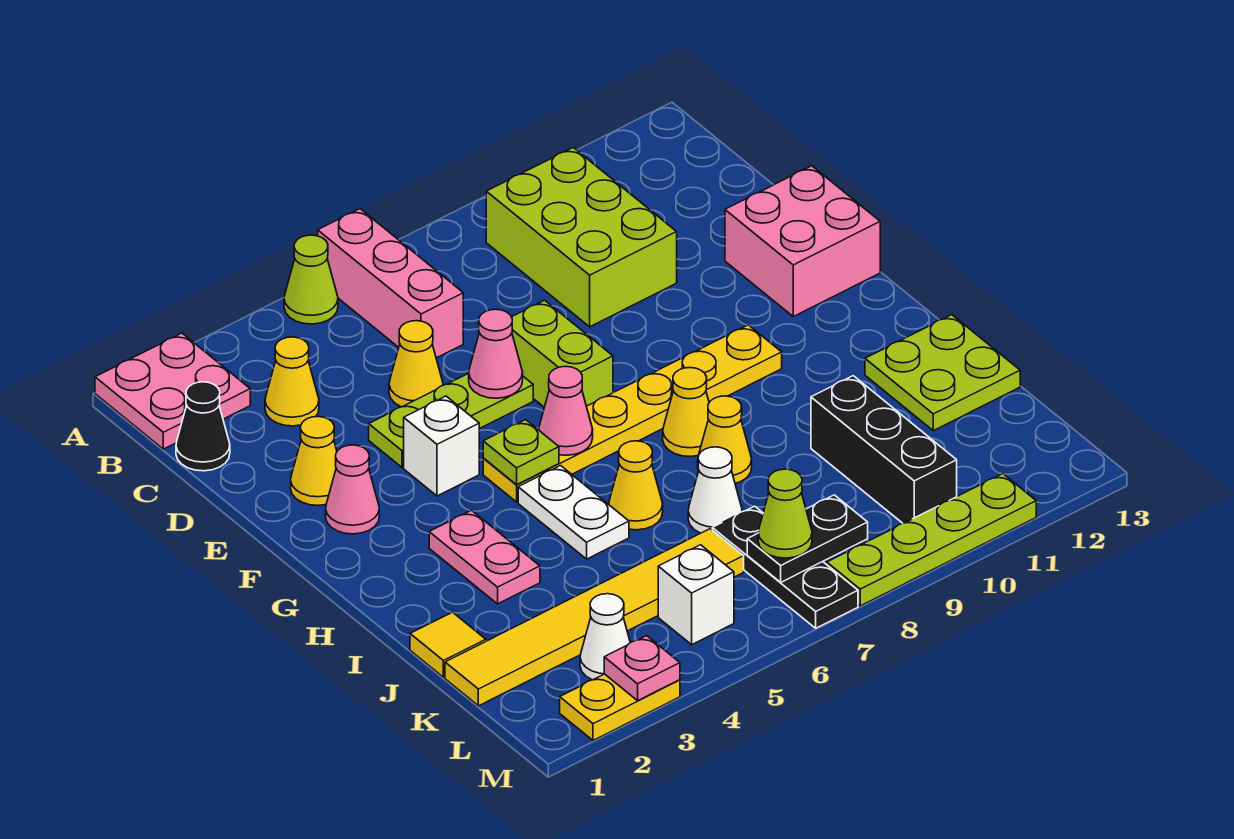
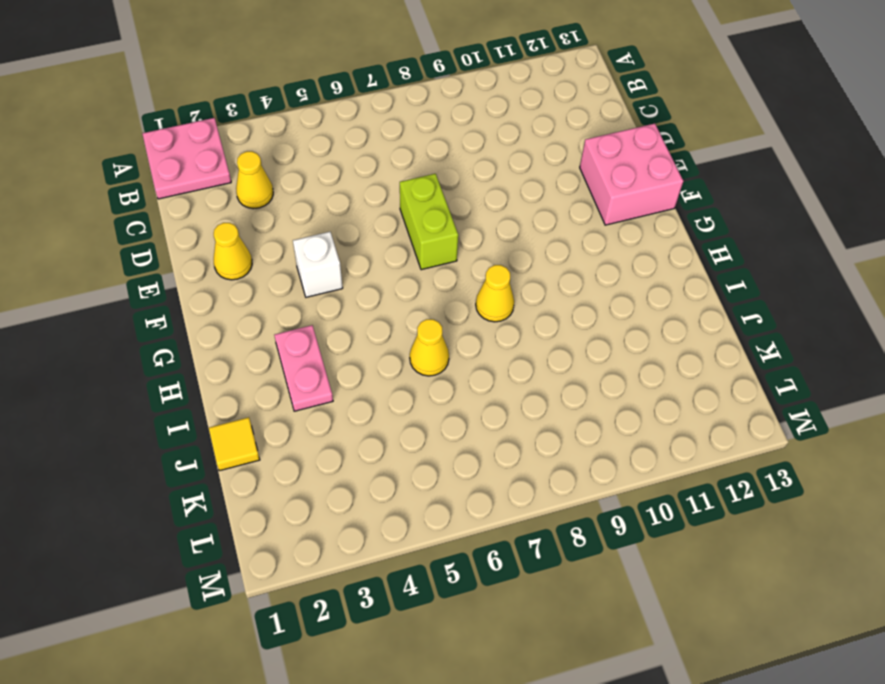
none -> lime cone A5 level 1
none -> pink brick A6:C6 level 1
none -> lime brick B9:D10 level 1
none -> black cone C1 level 1

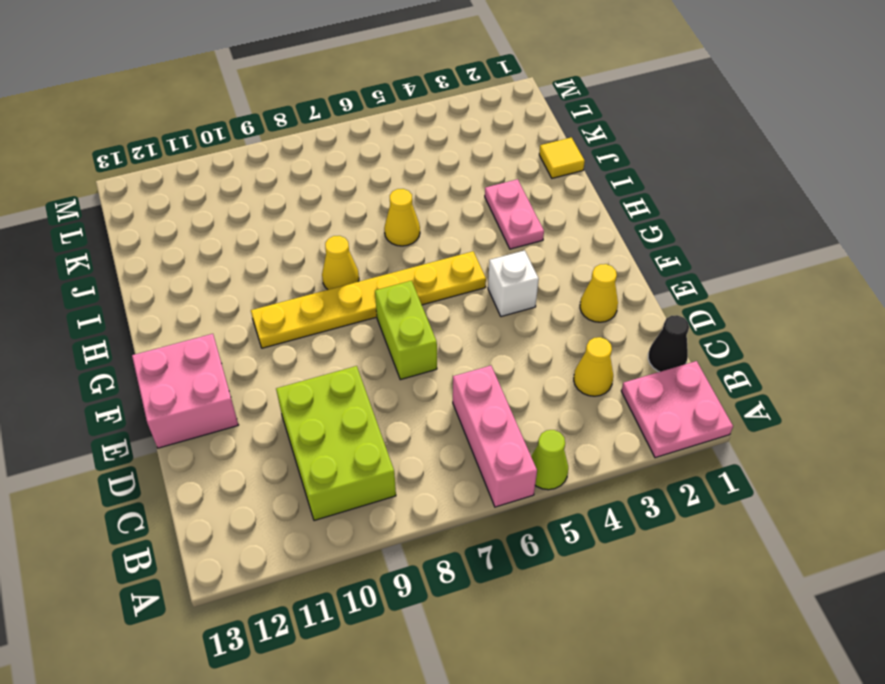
none -> yellow cone D5 level 1
none -> lime plate E4:E6 level 1
none -> pink cone F2 level 1
none -> white plate H5:I5 level 1

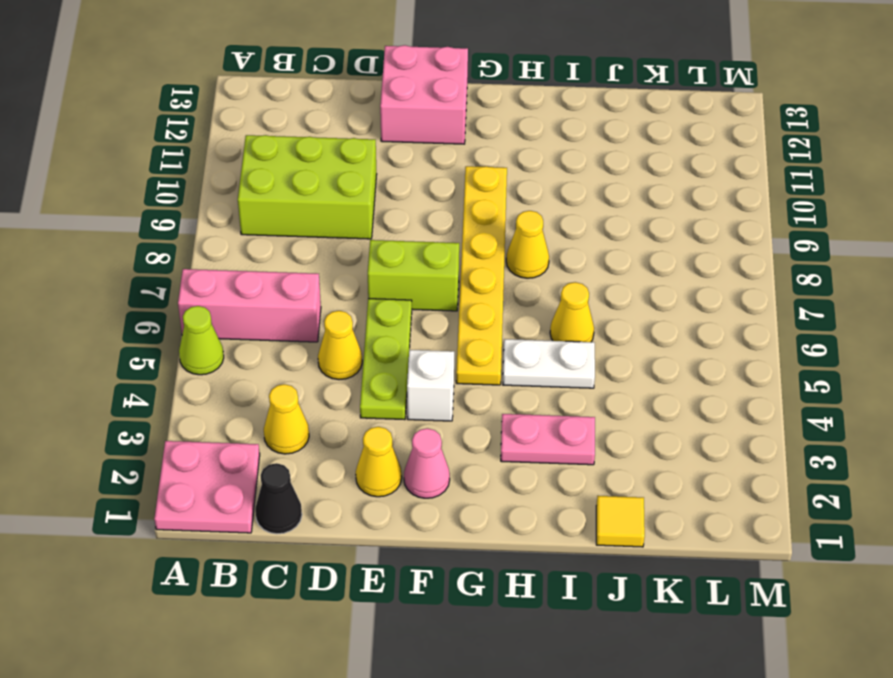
none -> yellow cone I8 level 1
none -> lime plate I12:J13 level 1
none -> white cone J7 level 1
none -> black brick J10:L10 level 1

